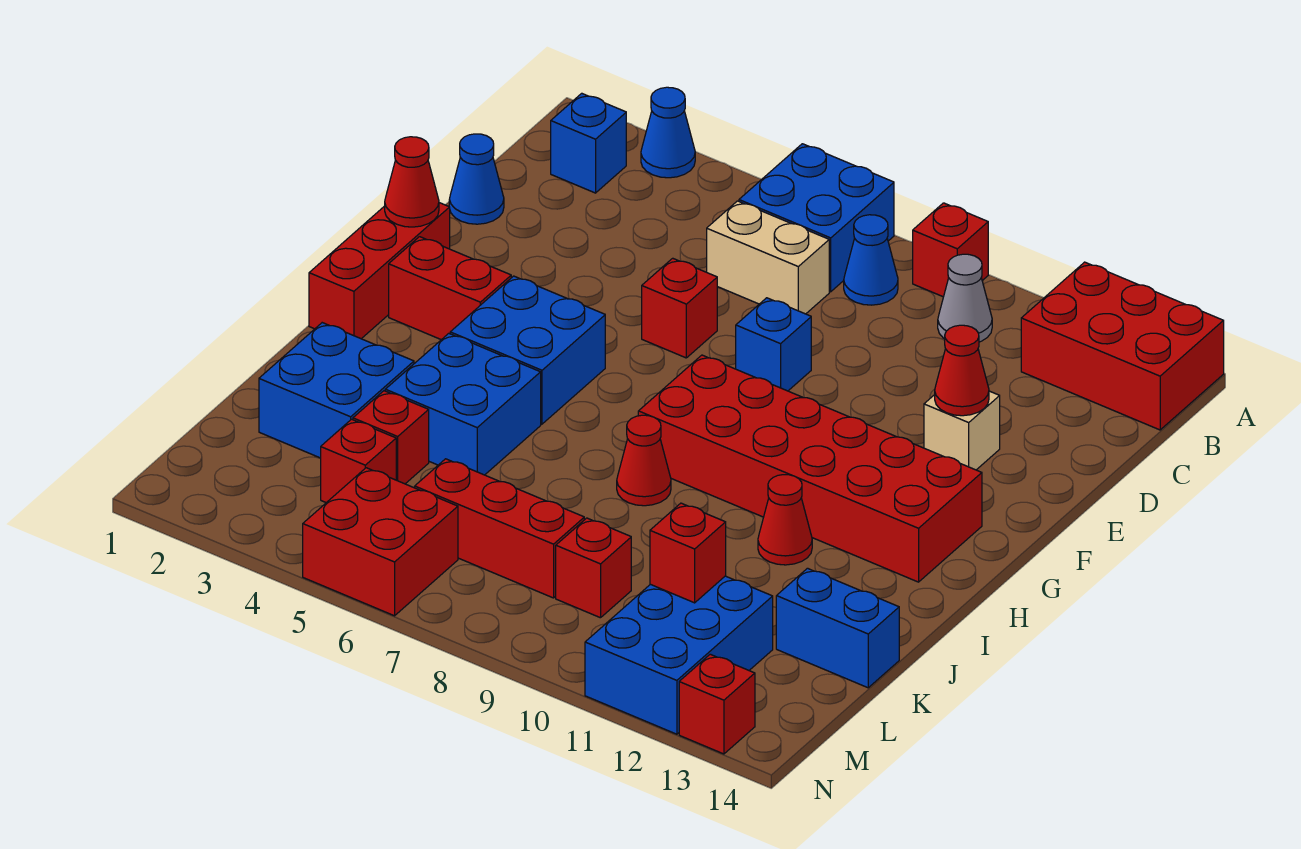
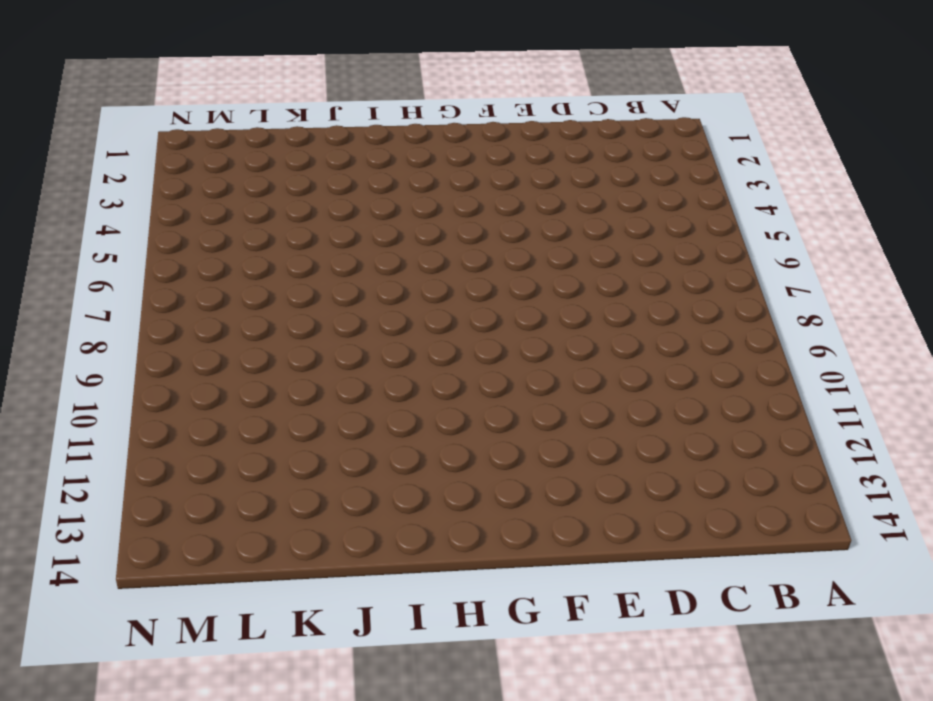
none -> blue cone A3 level 1
none -> blue brick A6:B7 level 1
none -> red brick A9 level 1
none -> red brick A12:B14 level 1

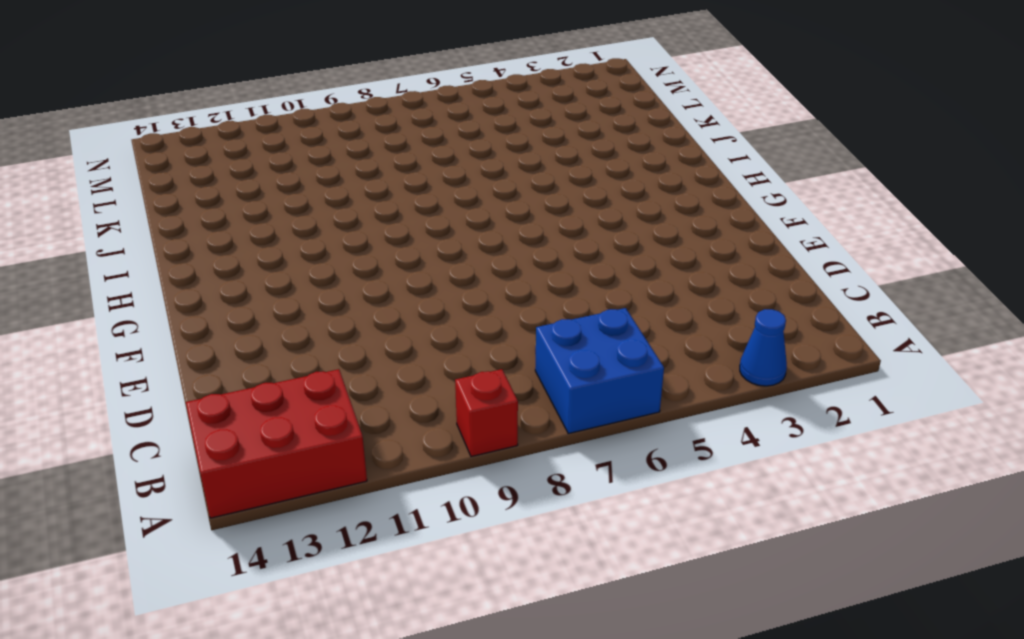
none -> blue brick B2 level 1
none -> blue cone B8 level 1
none -> grey cone B10 level 1
none -> tan brick C6:C7 level 1

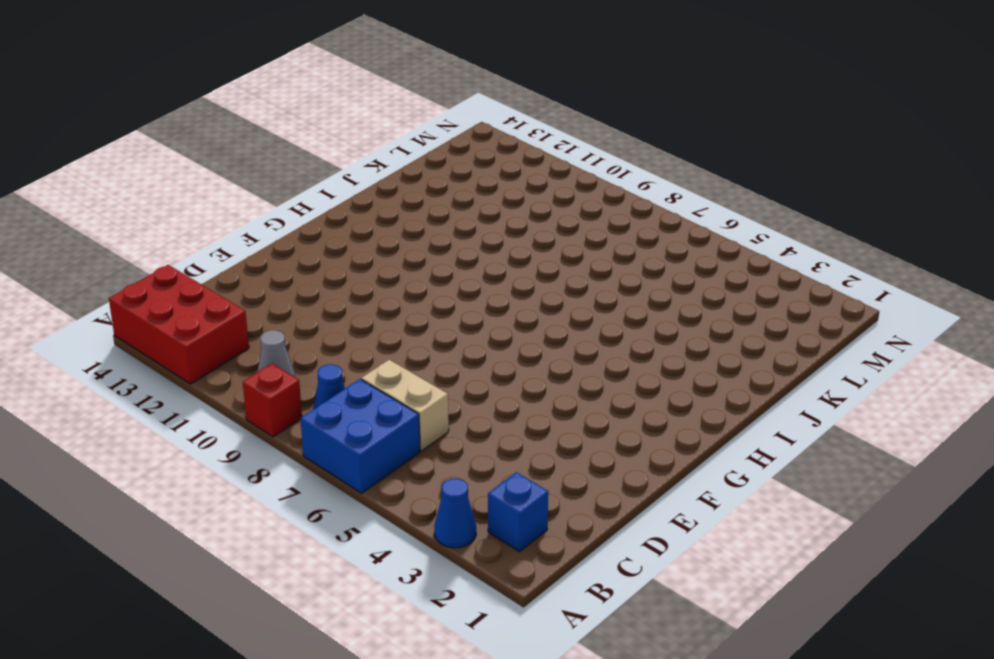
none -> blue cone D1 level 1
none -> red brick E6 level 1
none -> blue brick E8 level 1
none -> tan brick E12 level 1

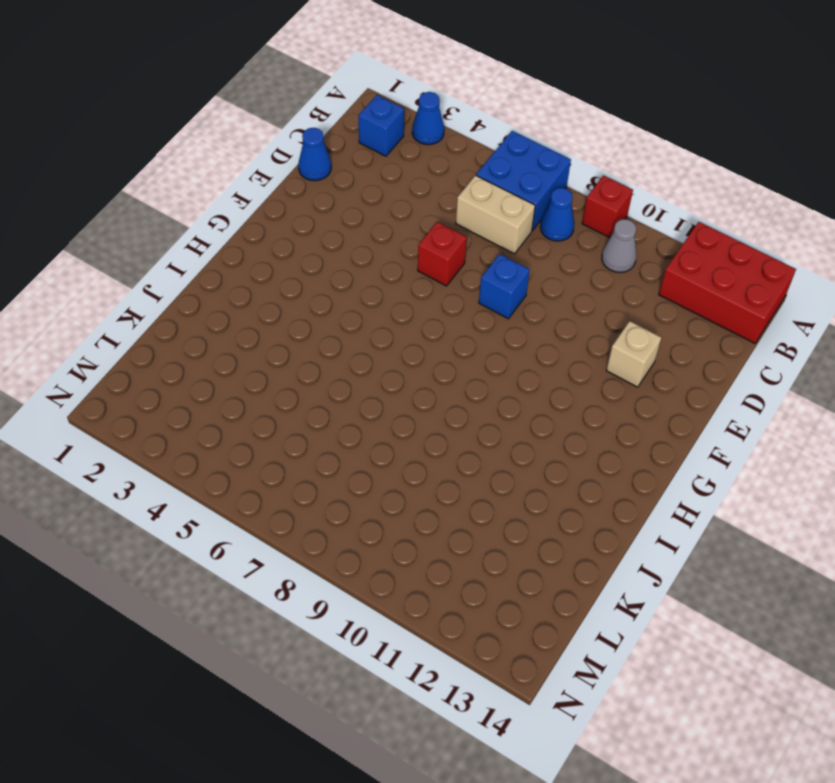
none -> red brick F1:H1 level 1
none -> red brick G2:G3 level 1
none -> blue brick G4:H5 level 1
none -> red brick G8:H13 level 1

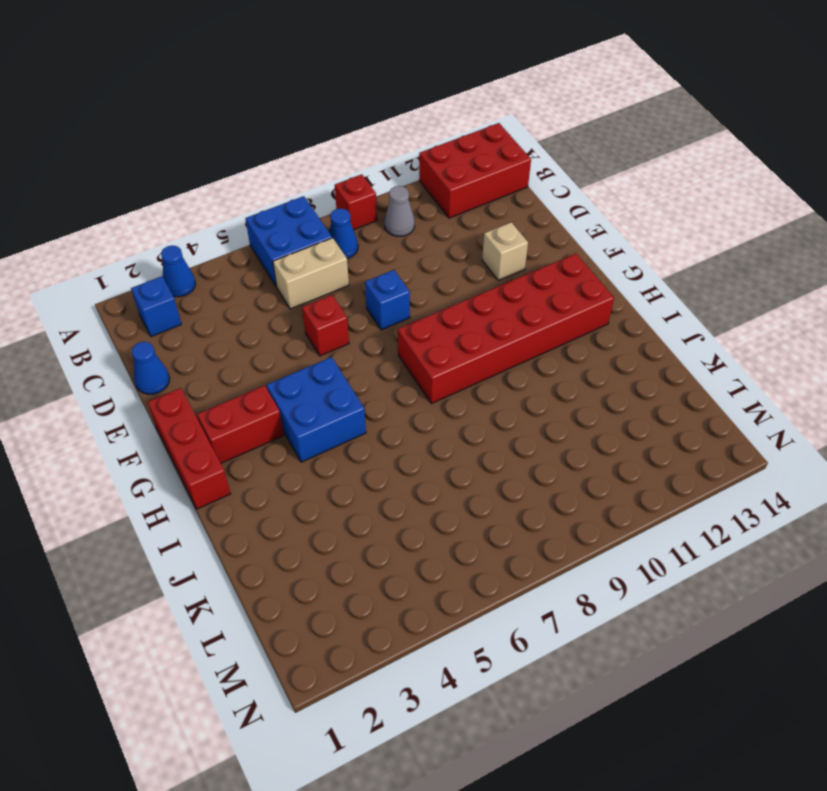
none -> blue brick I4:J5 level 1
none -> red cone I8 level 1
none -> red cone I11 level 1
none -> blue brick J2:K3 level 1

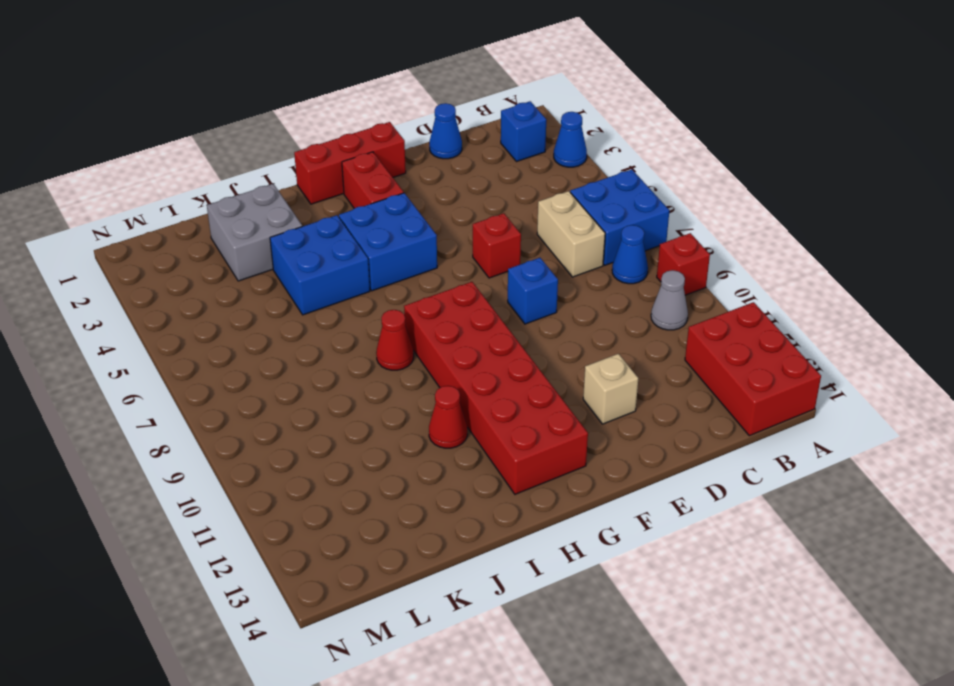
grey brick J2:K3 level 1 -> blue brick J2:K3 level 1
none -> red brick K4 level 1
none -> blue brick K13:K14 level 1
none -> red brick L4 level 1
none -> red brick L6:L8 level 1

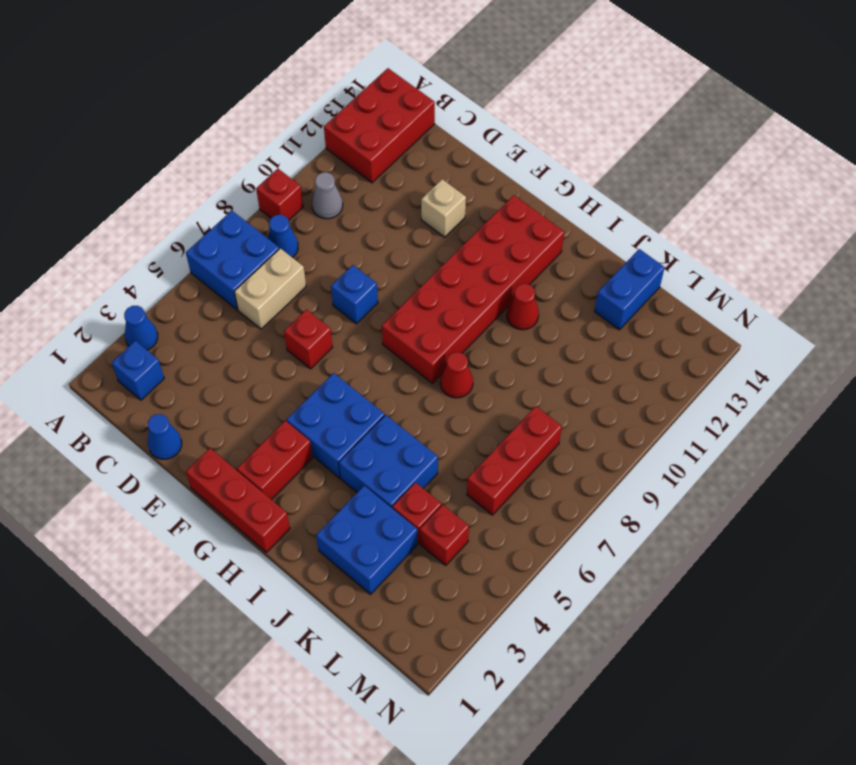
none -> red brick L9 level 1
none -> blue brick L11:N12 level 1
none -> red brick M5:N6 level 1
none -> red brick N13 level 1

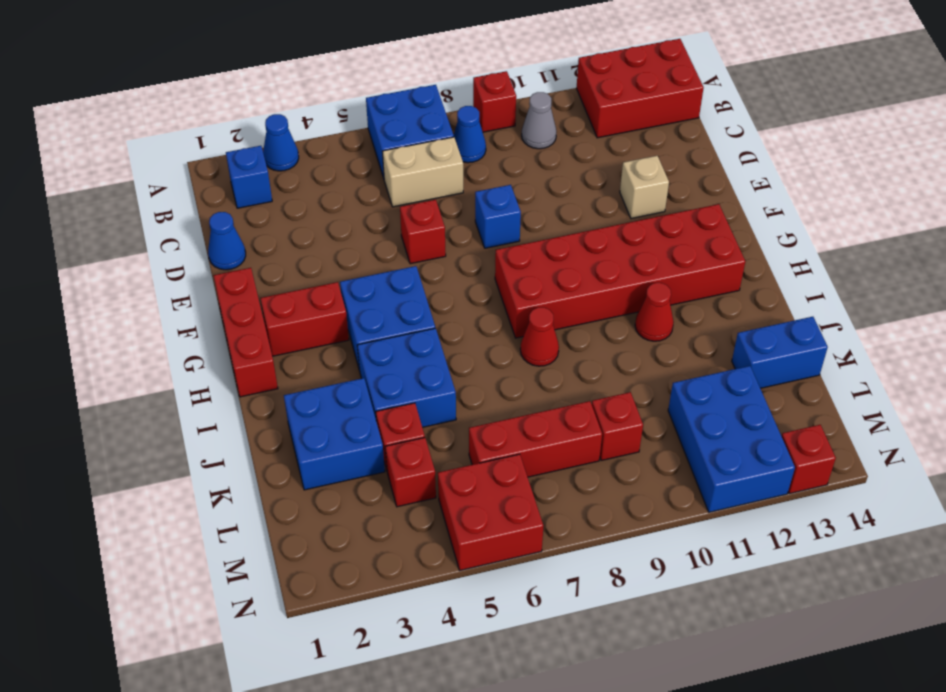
none -> red cone E12 level 2
none -> red cone F1 level 2
none -> red brick L11 level 2

